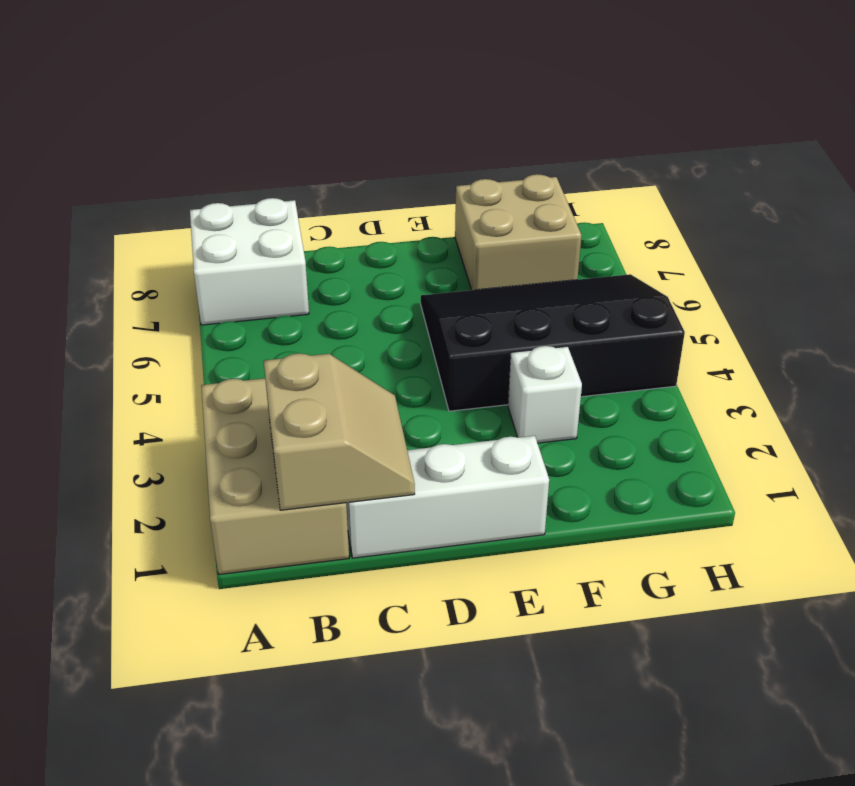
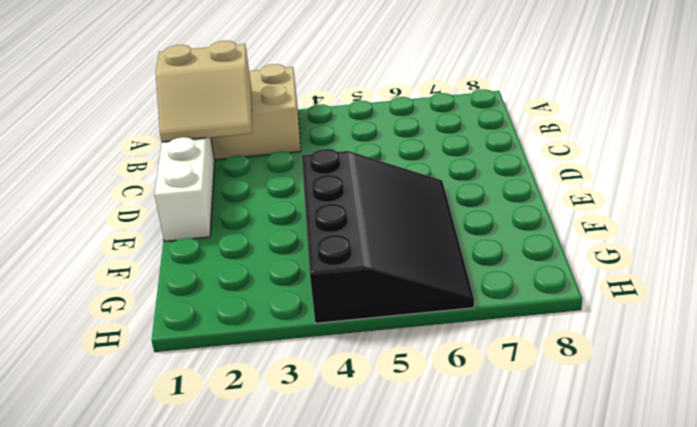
none -> white brick A7:B8 level 1
none -> white brick F3 level 1

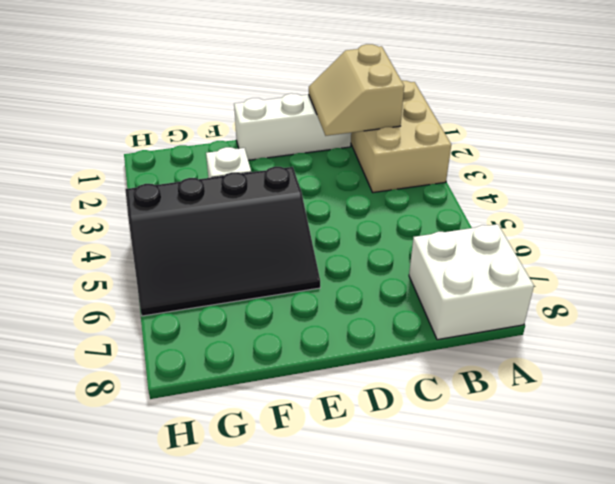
none -> tan brick F7:G8 level 1

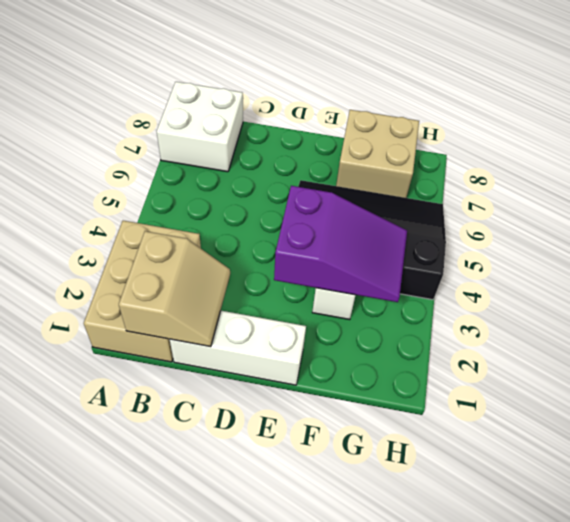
purple slope E3:G4 level 2 top E -> none

